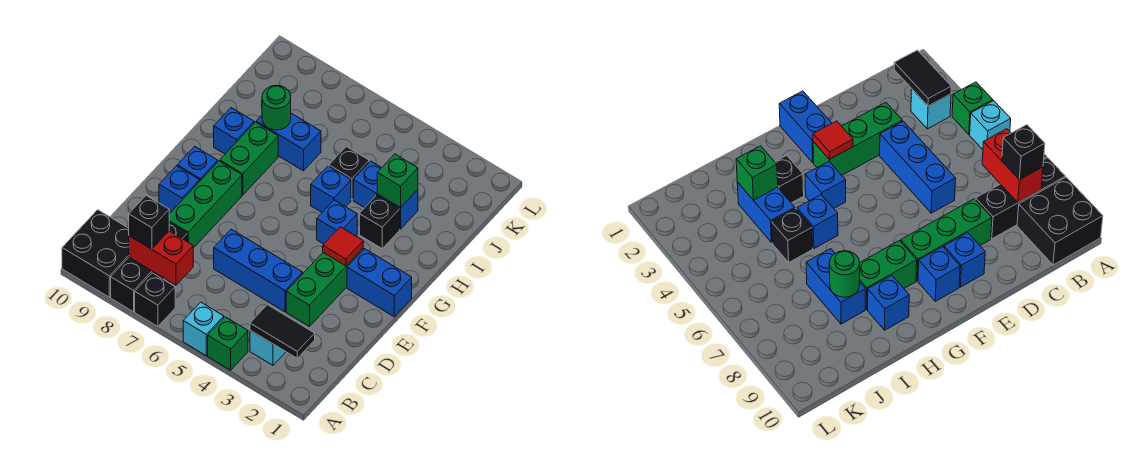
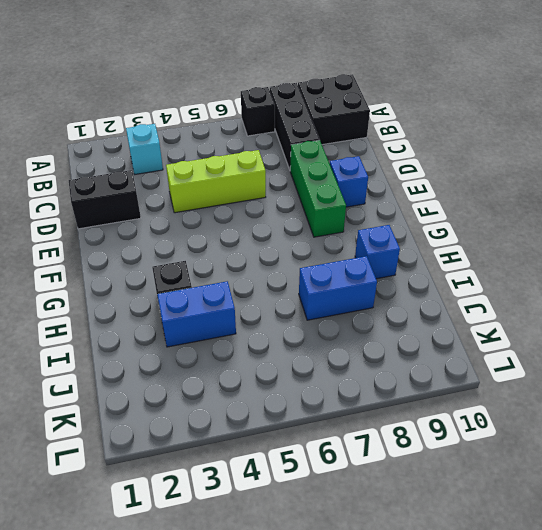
black brick D1:D2 level 1 -> none
lime brick D4:D6 level 1 -> blue brick D4:D6 level 1
none -> green brick A4 level 1
none -> cyan brick A5 level 1
none -> green brick D3:F3 level 1

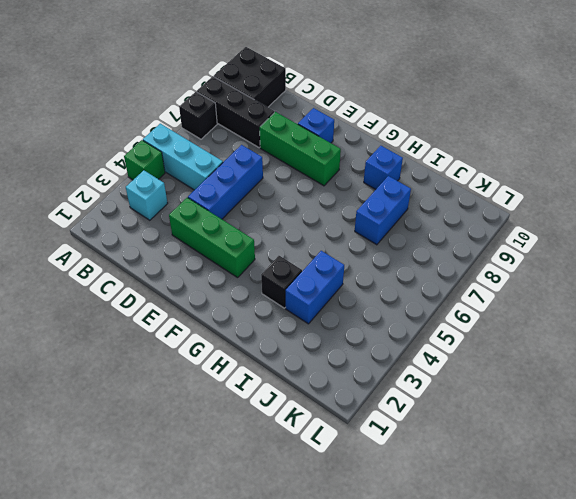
cyan brick A5:C5 level 1 -> cyan brick A5 level 1
none -> blue brick F1:F2 level 1
none -> blue brick F9 level 1
none -> blue brick G4 level 1

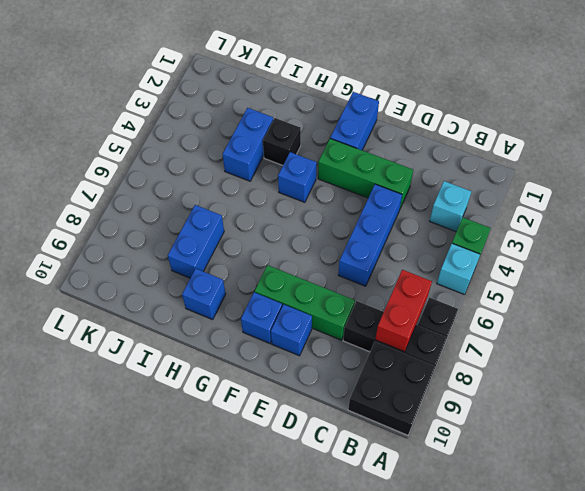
none -> green brick G8:H8 level 1
none -> blue brick H5 level 1
none -> black brick I5 level 1

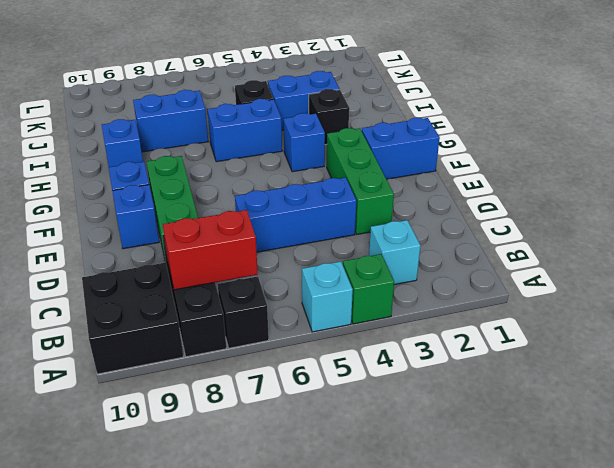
blue brick H5:H6 level 1 -> blue brick H5 level 1
none -> green brick G8:H8 level 1
none -> black tile B2:B3 level 2
none -> red tile F3 level 2

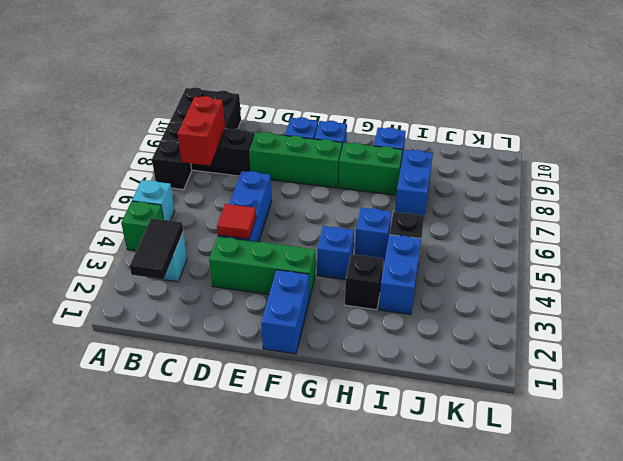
red tile D4 level 2 -> red tile F3 level 2
none -> green brick I3 level 2
none -> green round brick I8 level 2
none -> black brick B8 level 3

